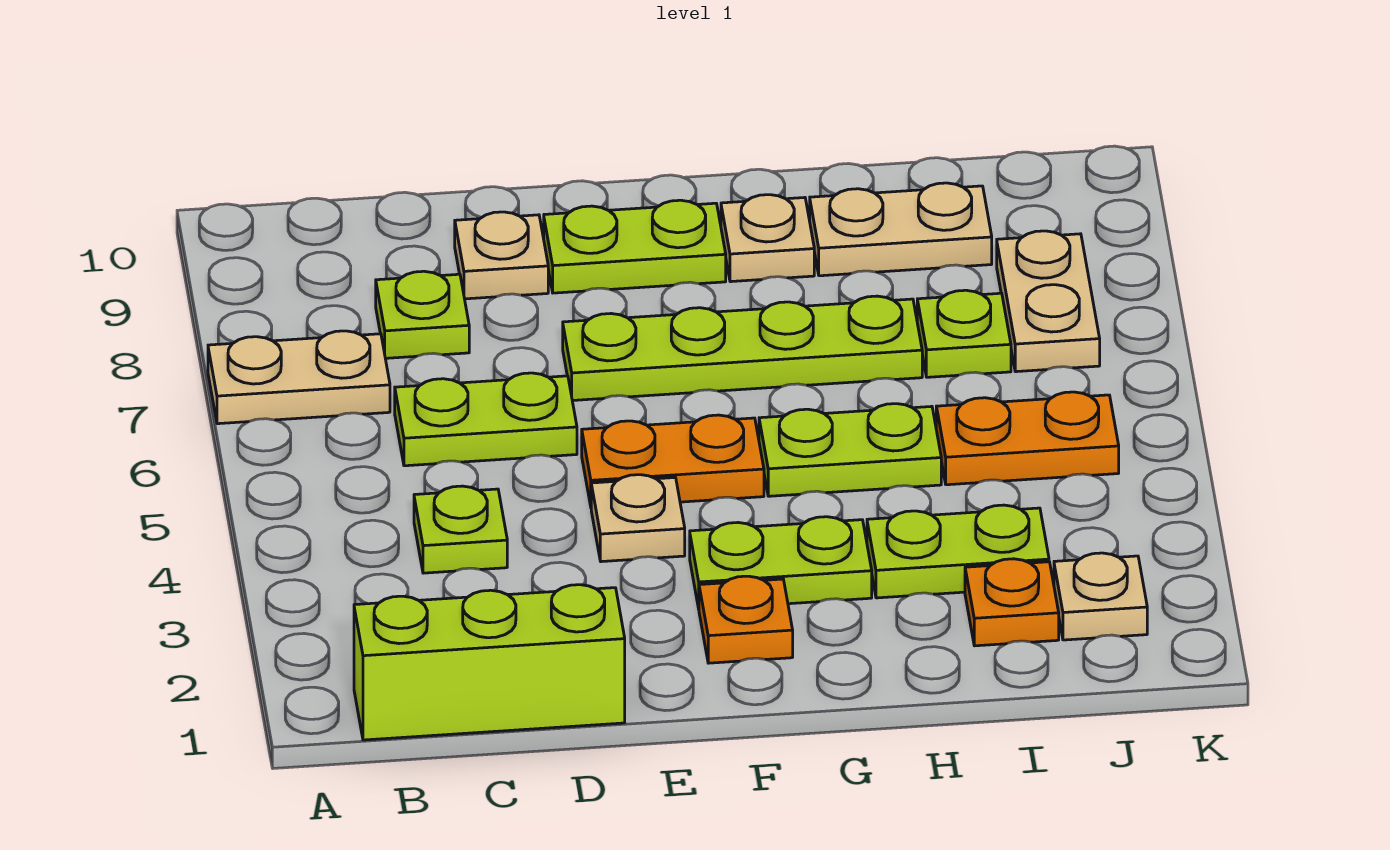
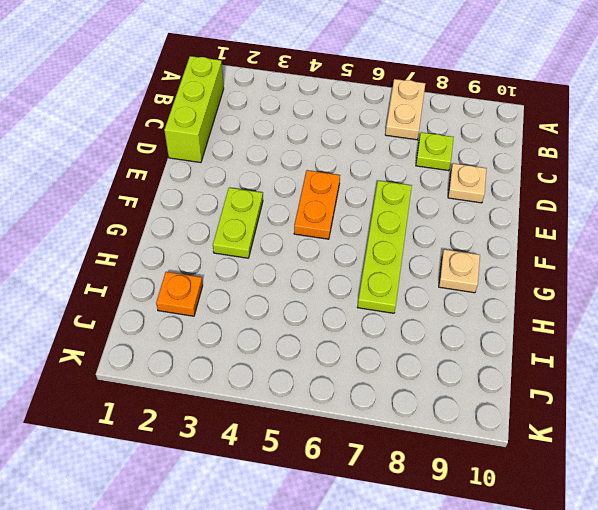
none -> lime plate C4 level 1
none -> lime plate C6:D6 level 1
none -> tan plate E4 level 1

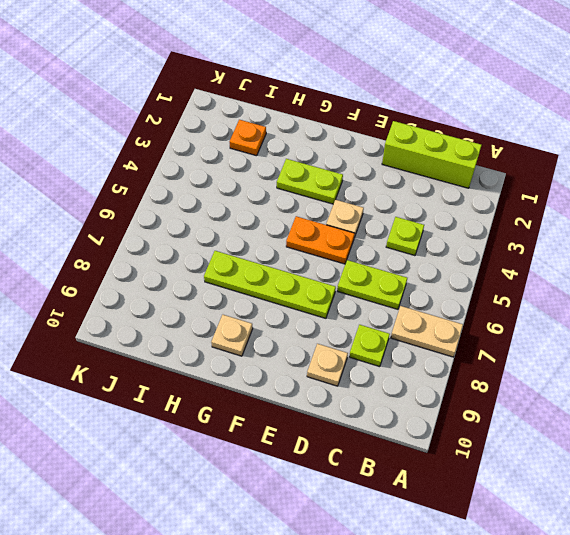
none -> lime plate E9:F9 level 1
none -> orange plate F2 level 1
none -> lime plate G5:H5 level 1

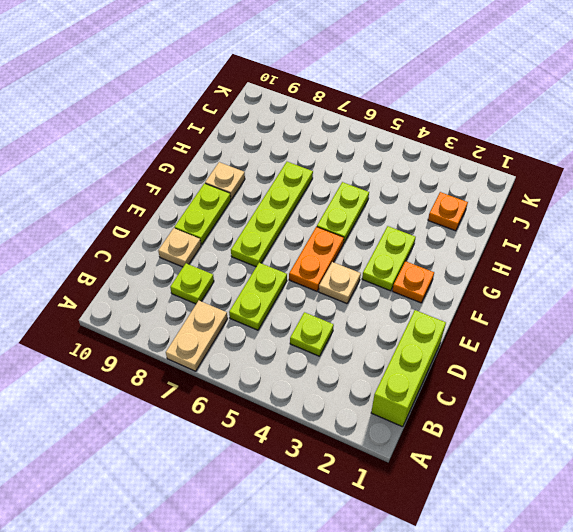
none -> lime plate H3:I3 level 1
none -> tan plate H9:I9 level 1
none -> orange plate I5:J5 level 1

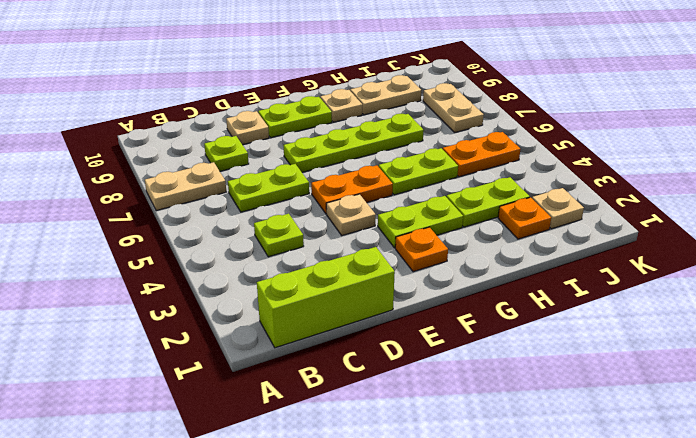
none -> lime plate I7 level 1

